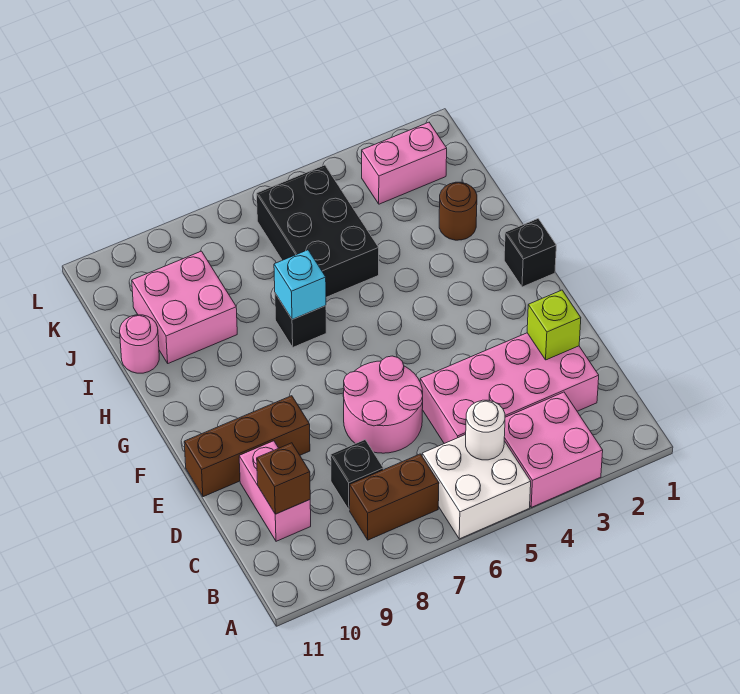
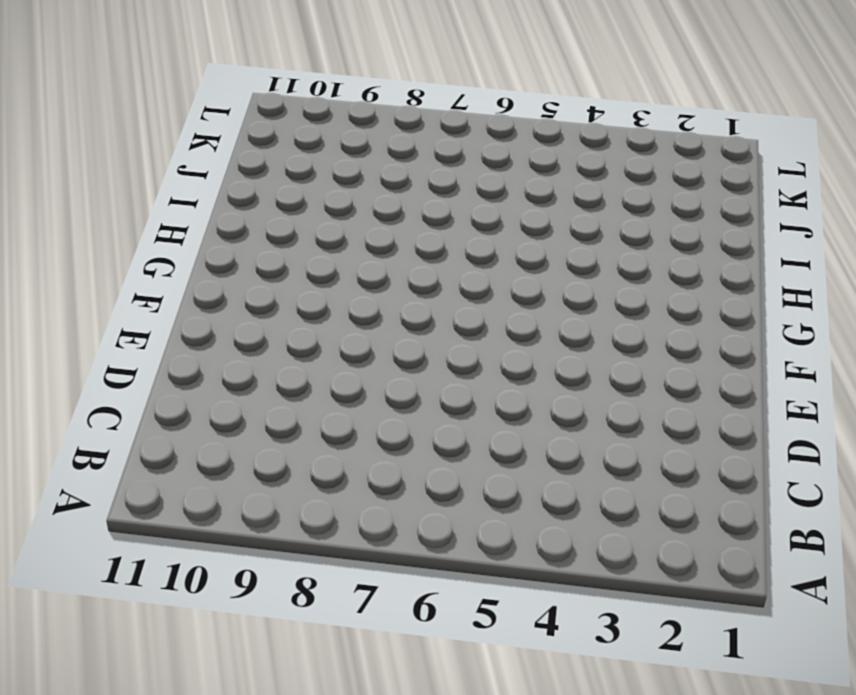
none -> pink brick A3:B4 level 1
none -> white brick A5:B6 level 1
none -> brown brick B7:B8 level 1

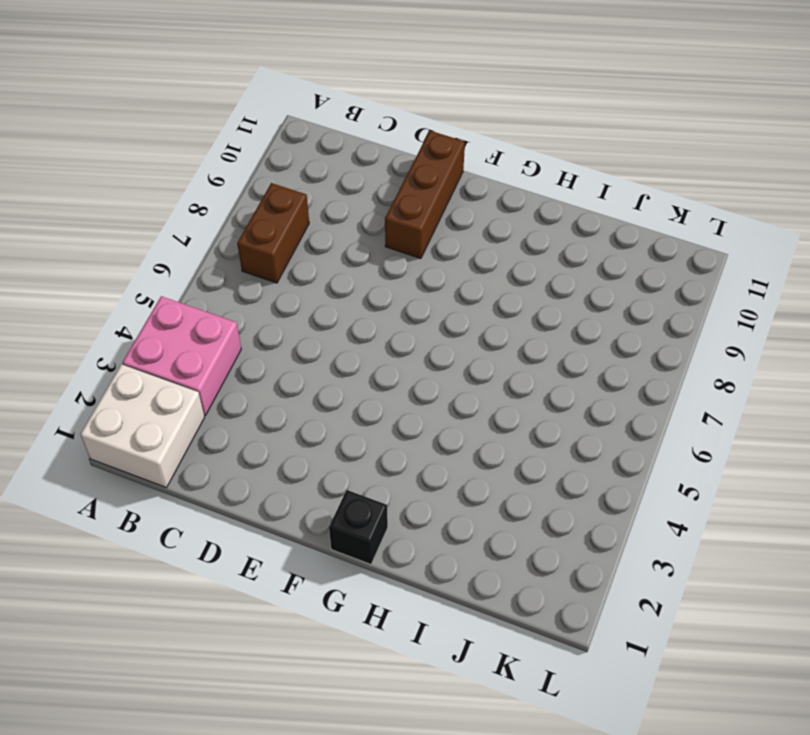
white brick A1:B2 level 1 -> white brick A5:B6 level 1
none -> pink brick C2:D5 level 1
none -> black brick C8 level 1
none -> pink brick C10:D10 level 1

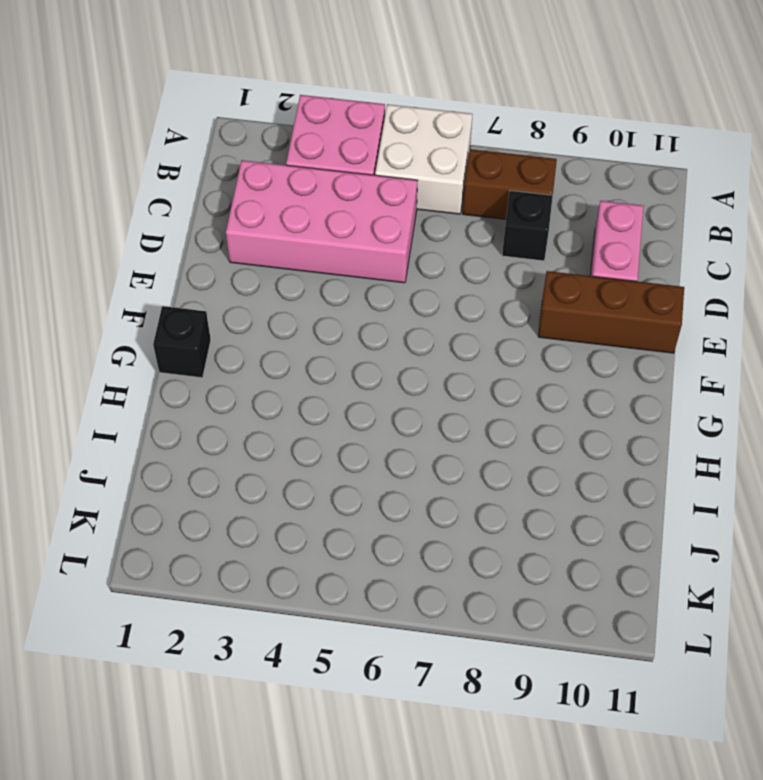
none -> pink round brick D6:E7 level 1
none -> black brick H7 level 1
none -> brown round brick I2 level 1

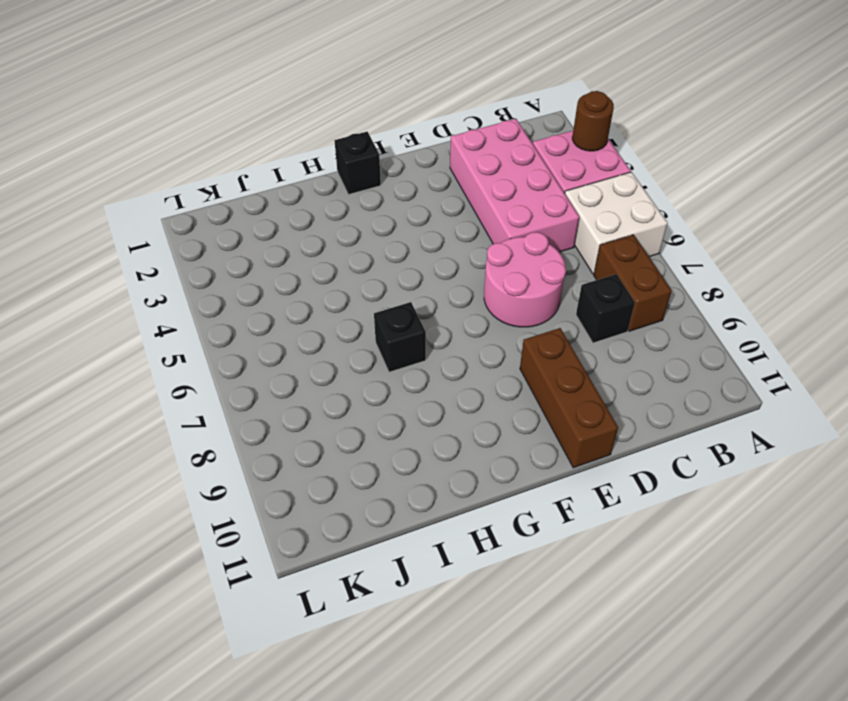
brown round brick A3 level 2 -> brown round brick I2 level 1
none -> pink brick C10:D10 level 1
none -> black brick I5:K6 level 1
none -> pink brick I9:J10 level 1

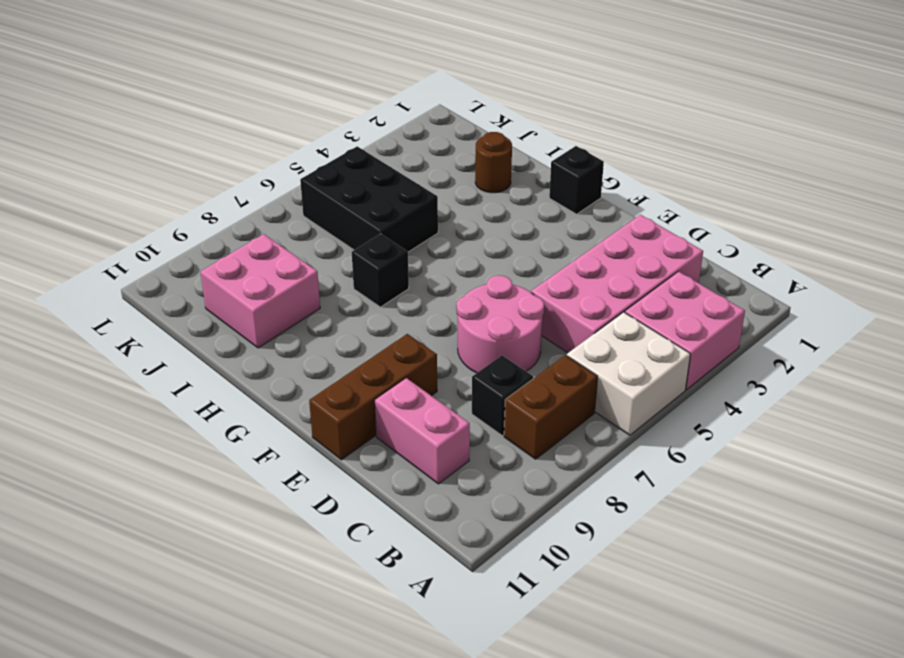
none -> pink round brick I11 level 1
none -> pink brick K2:K3 level 1
none -> white round brick B5 level 2

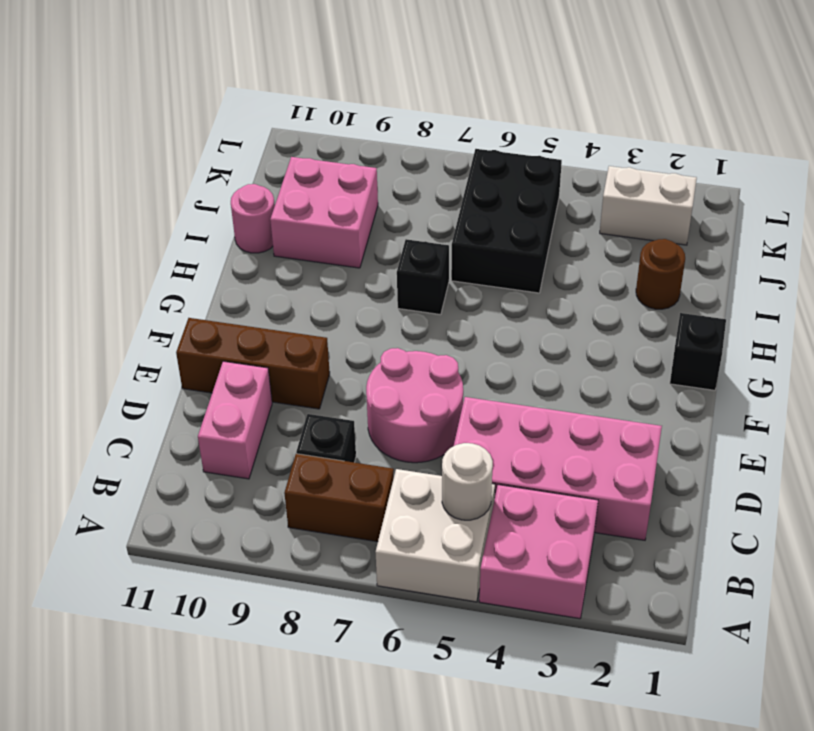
white brick K2:K3 level 1 -> pink brick K2:K3 level 1
none -> brown brick C10 level 2
none -> lime brick D2 level 2
none -> cyan brick H7 level 2

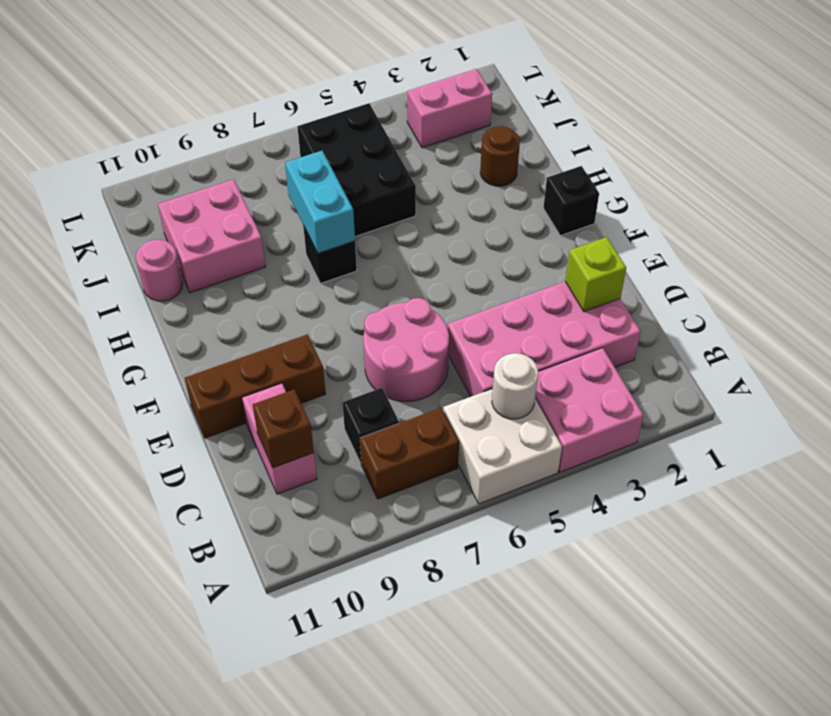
cyan brick H7:I7 level 2 -> cyan brick H7 level 2

